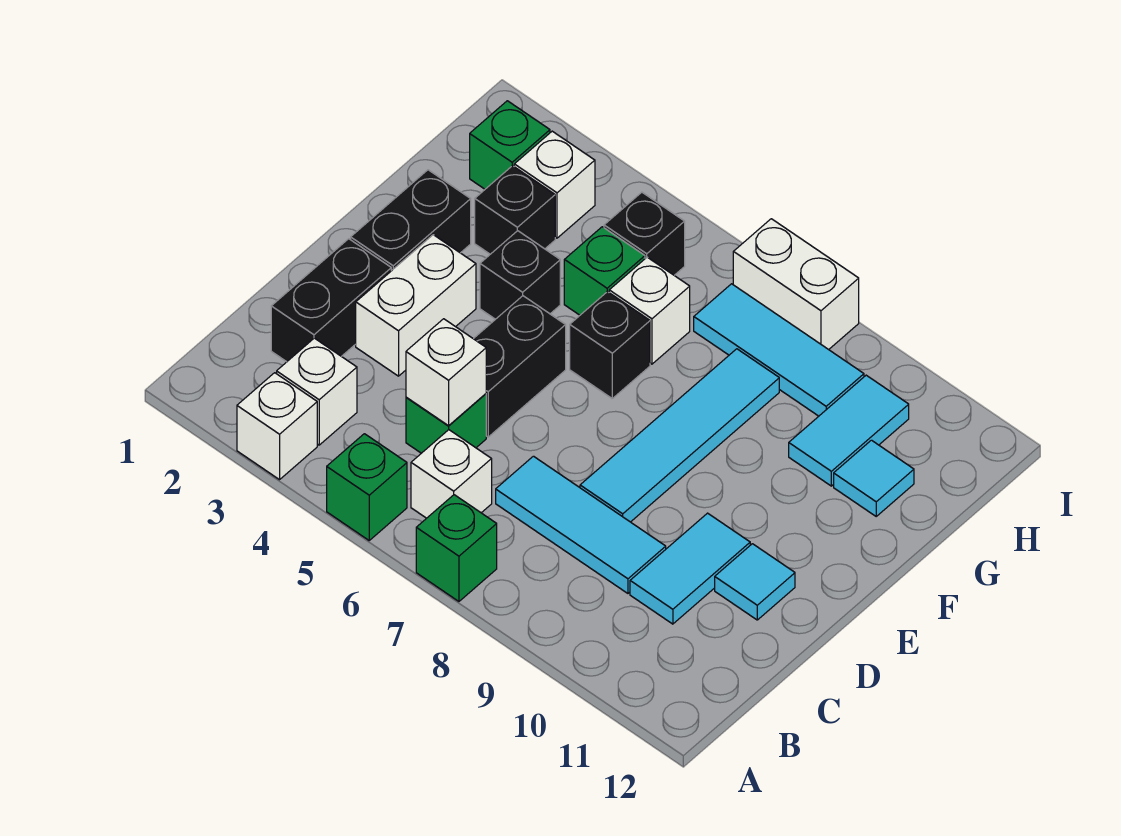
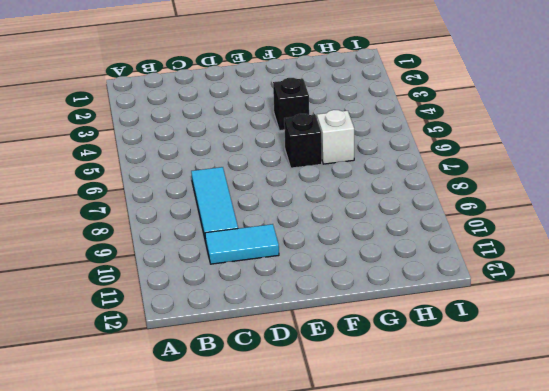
none -> white brick A3 level 1
none -> green brick A5 level 1
none -> green brick A7 level 1

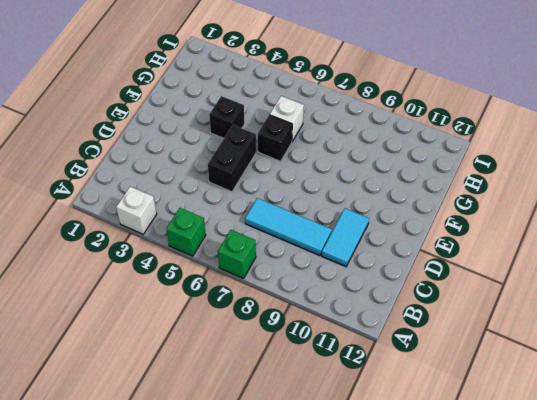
none -> white brick B3 level 1
none -> white brick B6 level 1
none -> black brick C2:D2 level 1

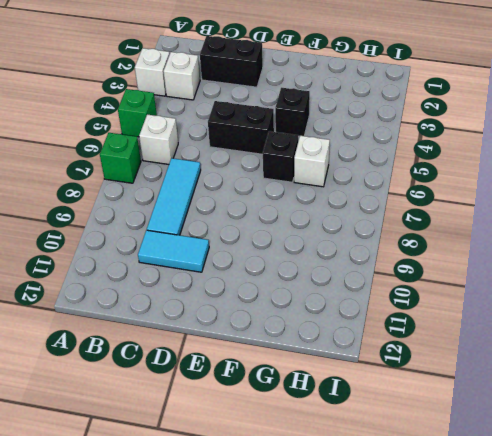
none -> green brick C5 level 1
none -> white brick D3:E3 level 1
none -> cyan tile D8:G8 level 1

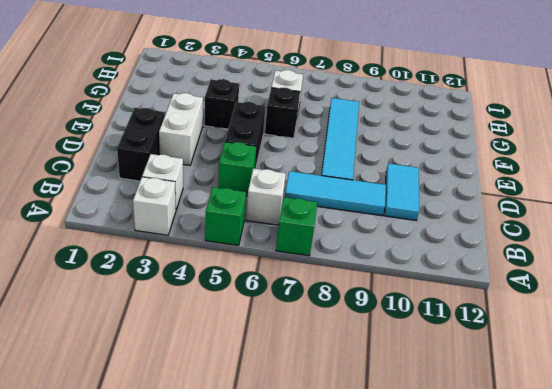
none -> cyan tile D11 level 1
none -> black brick E2:F2 level 1
none -> black brick G3 level 1

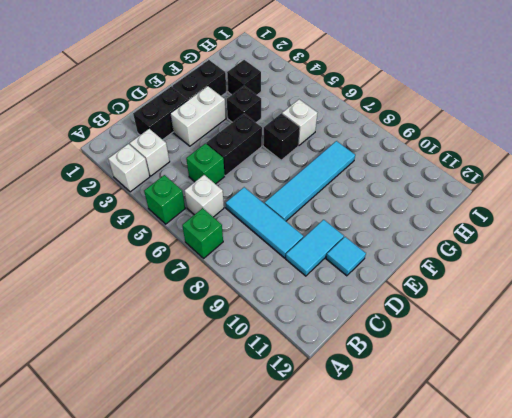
none -> green brick G5 level 1
none -> cyan tile G10:H10 level 1
none -> cyan tile G11 level 1

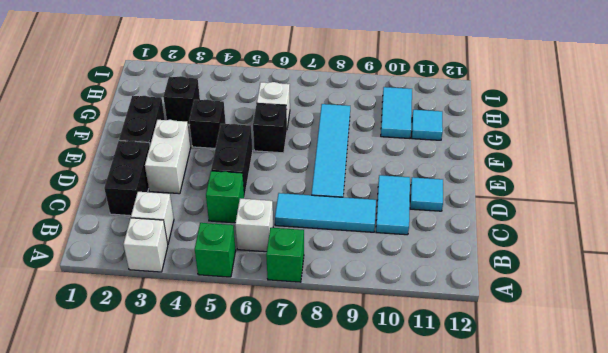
none -> green brick G5 level 1
none -> green brick H2 level 1
none -> white brick H3 level 1

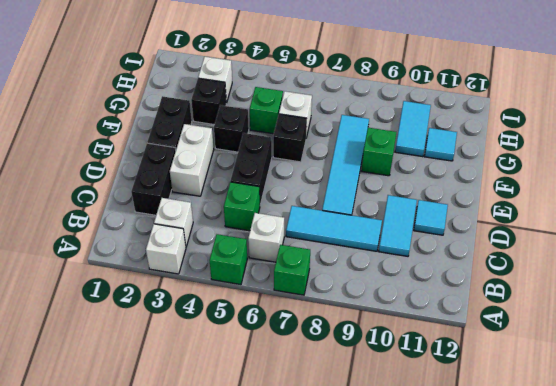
green brick F9 level 1 -> green brick H2 level 1
none -> black brick H5 level 1
none -> cyan tile H7:H9 level 1
none -> white brick I7:I8 level 1

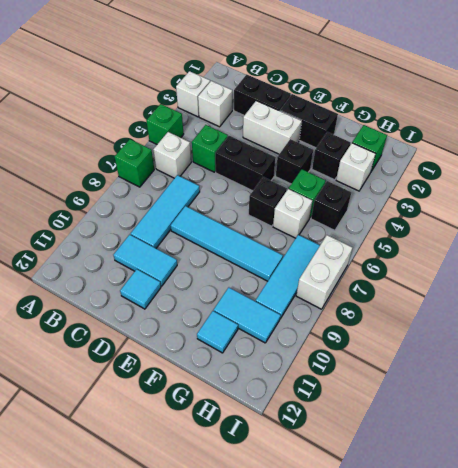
none -> white brick C5 level 2

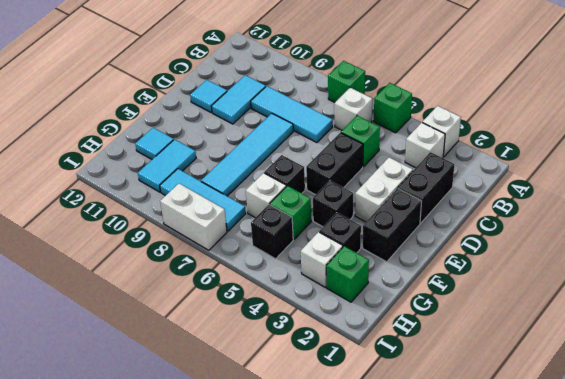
none -> white brick C5 level 2

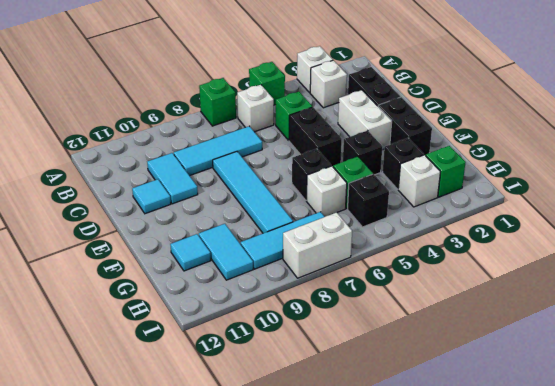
none -> white brick C5 level 2

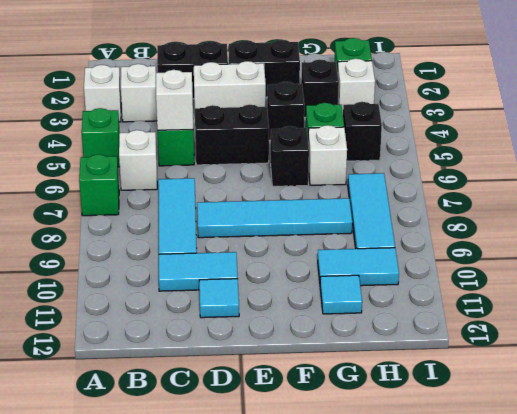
none -> white brick I7:I8 level 1

